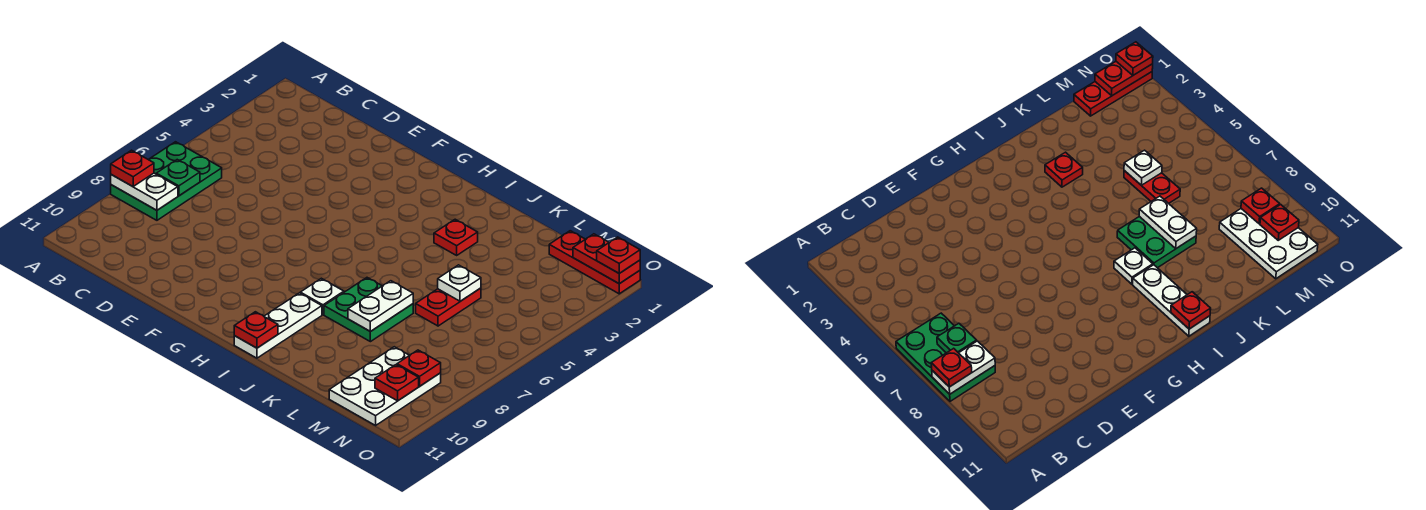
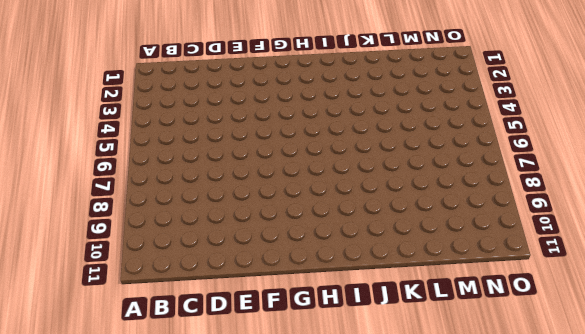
none -> green plate A6:B8 level 1
none -> white plate I8 level 1
none -> white plate I9:I11 level 1

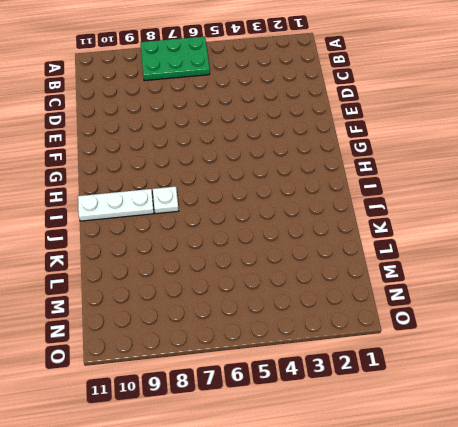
none -> red plate J3 level 1
none -> green plate J7:K8 level 1
none -> red plate L5:L6 level 1

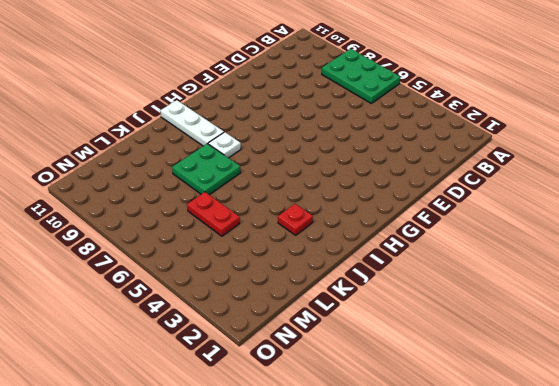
none -> red plate M1:O1 level 1
none -> white plate M9:N11 level 1
none -> white plate A8:B8 level 2

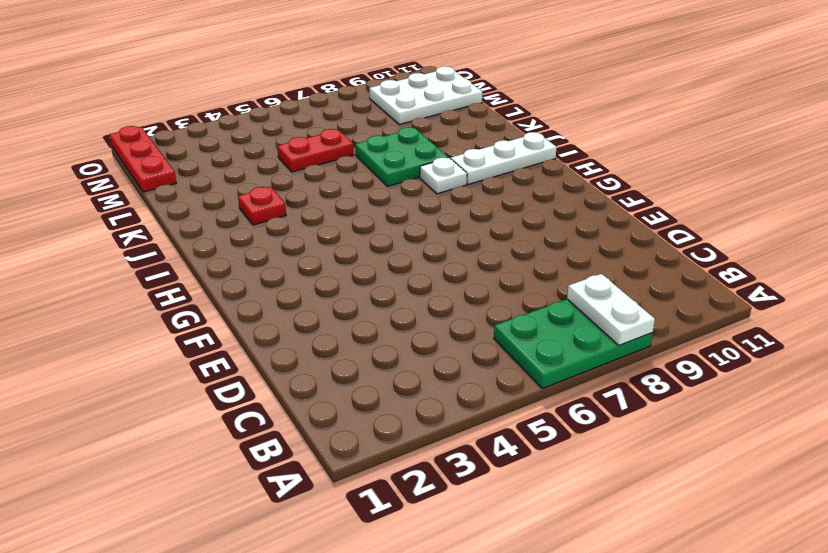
none -> green plate B7 level 2
none -> red plate I11 level 2
none -> white plate K7:K8 level 2

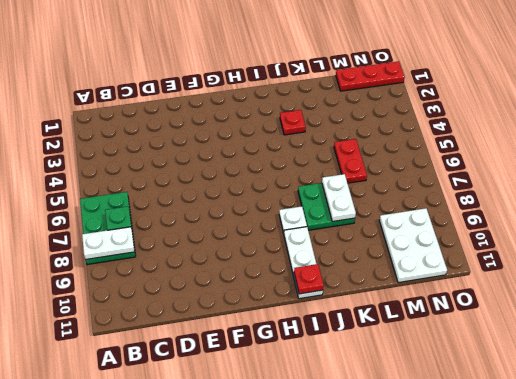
none -> white plate L5 level 2
none -> red plate N1:O1 level 2
none -> red plate N9 level 2

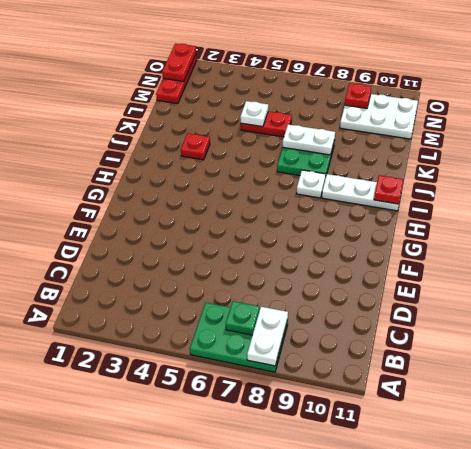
none -> red plate N10 level 2
none -> red plate A8 level 3
none -> red plate O1 level 3

